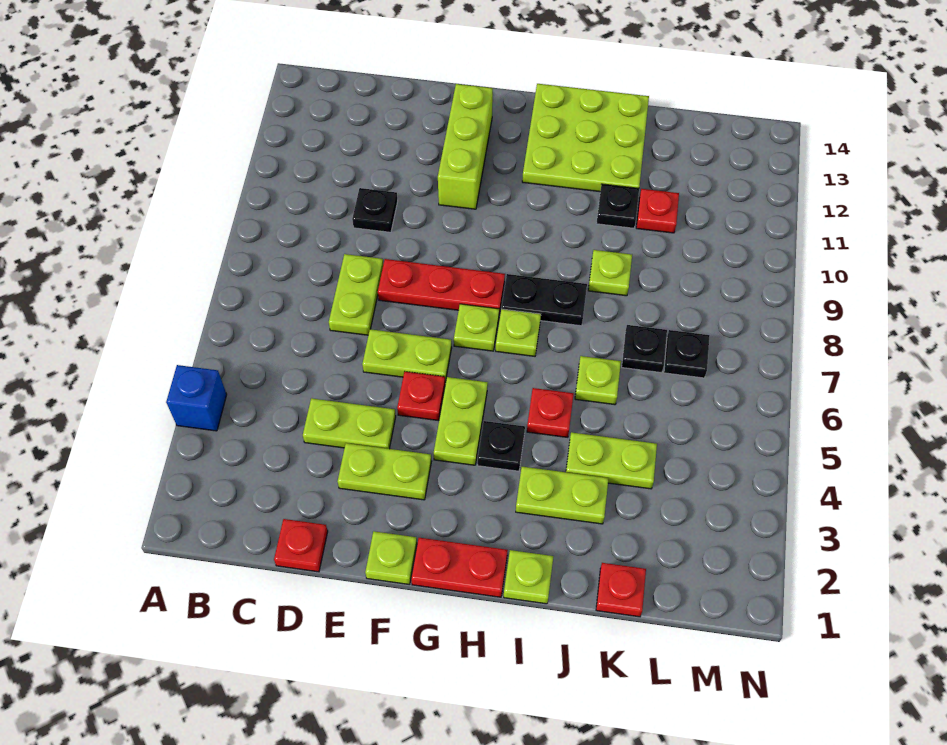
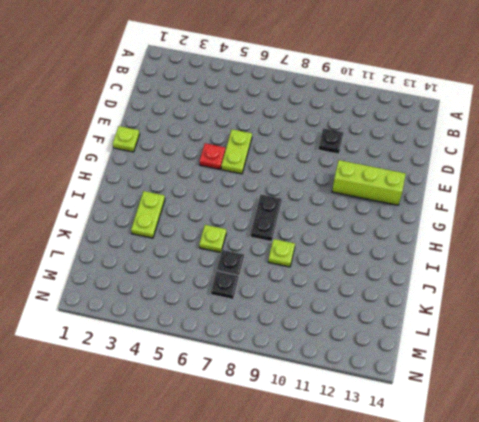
none -> blue brick A4 level 1
none -> red plate D1 level 1
none -> lime plate D4:E4 level 1

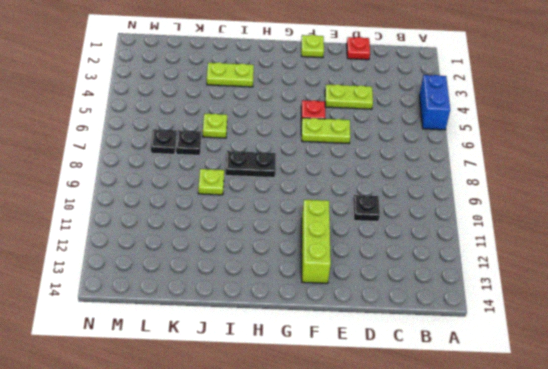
blue brick A4:A5 level 1 -> blue brick A4 level 1
none -> lime plate D7:D8 level 1
none -> lime plate E3:F3 level 1
none -> red plate E8:G8 level 1

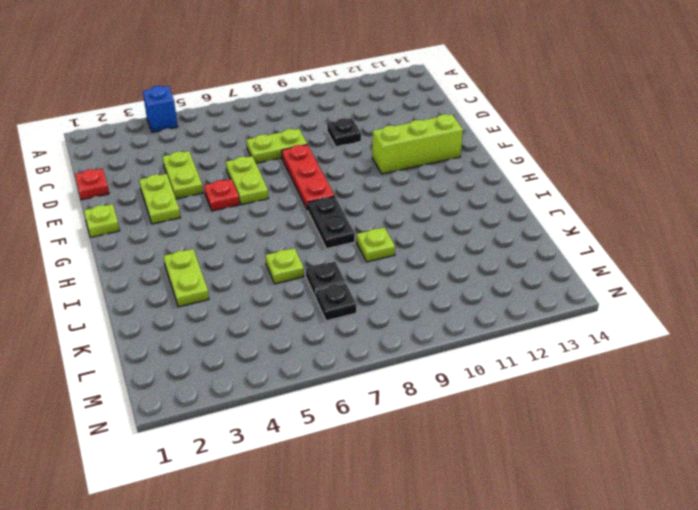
none -> red plate G1:H1 level 1
none -> lime plate G4:G5 level 1
none -> lime plate G7 level 1

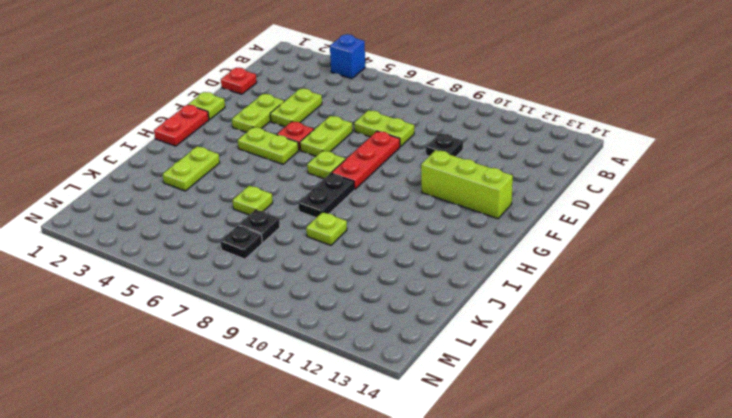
none -> black plate H4 level 1
none -> lime plate H7 level 1
none -> lime plate H12:J14 level 1

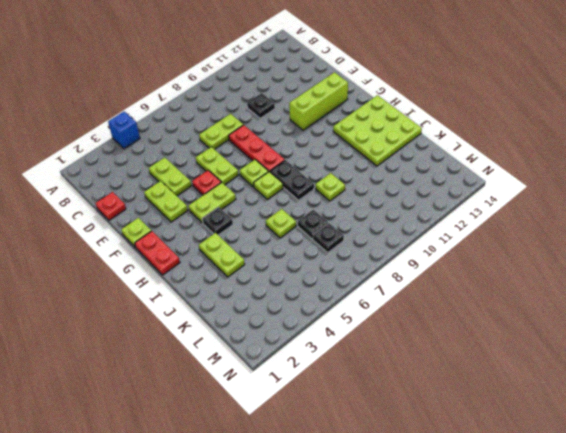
none -> lime plate I1 level 1
none -> red plate I5 level 1
none -> lime plate J4:K4 level 1

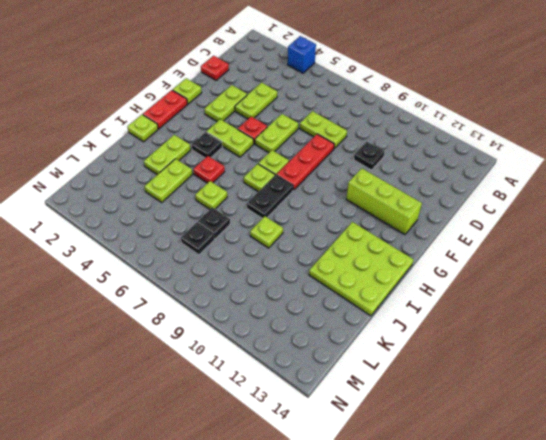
none -> black plate J11 level 1
none -> red plate K1 level 1
none -> red plate K11 level 1

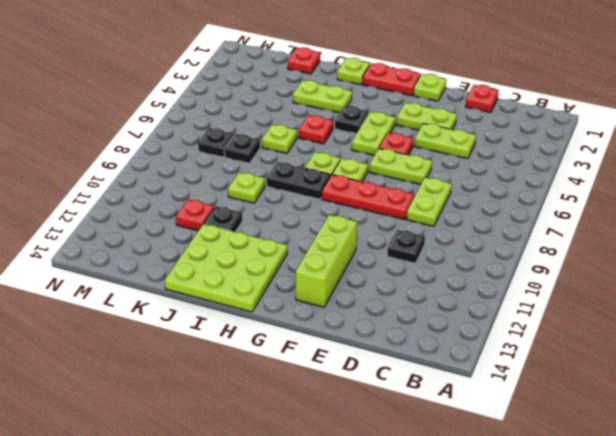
none -> blue brick A4 level 1
none -> lime plate J4:K4 level 1

